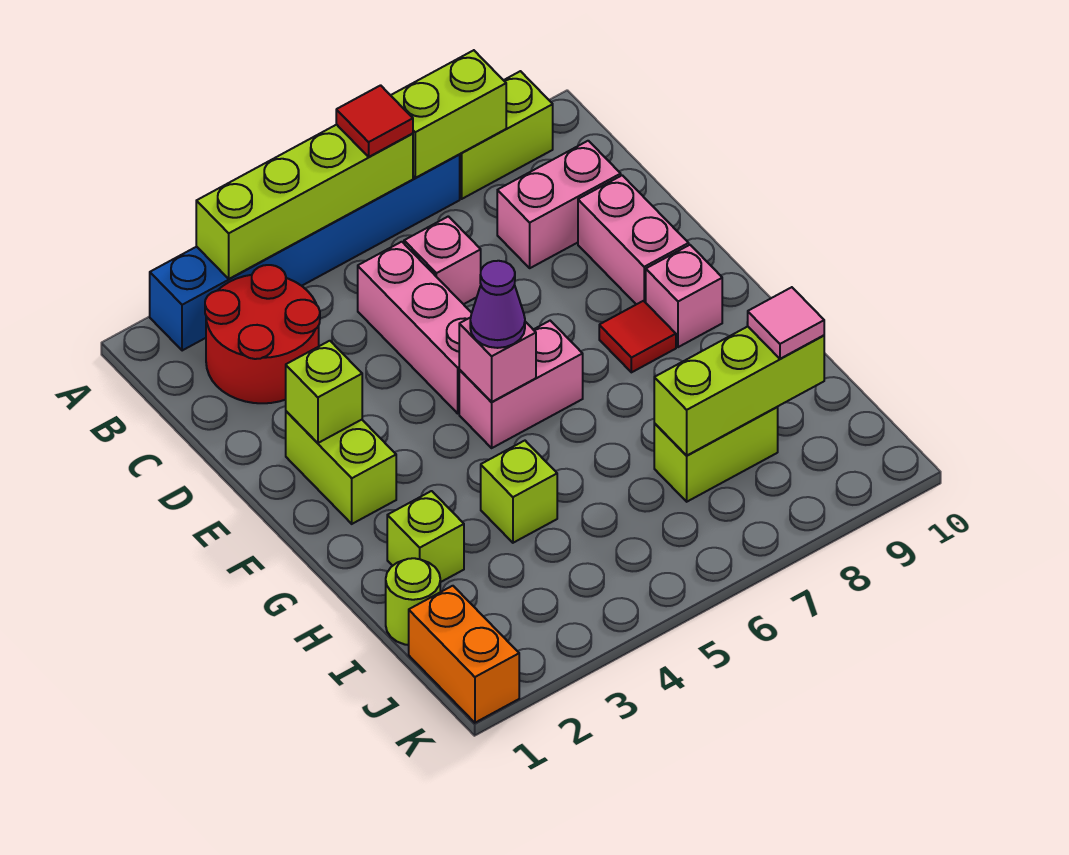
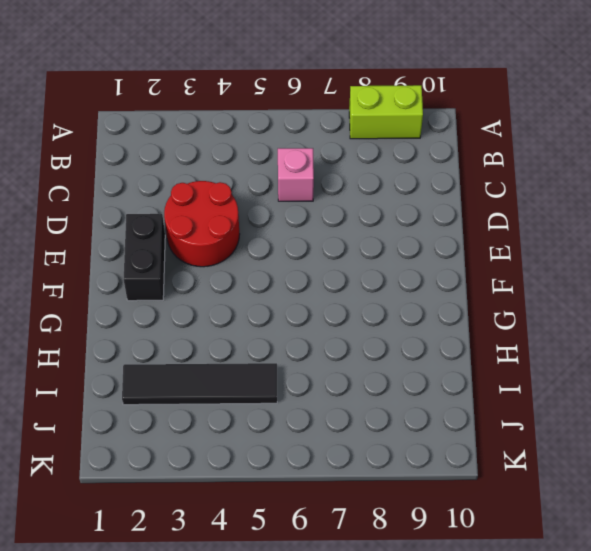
red round brick D3:E4 level 1 -> red round brick B2:C3 level 1
black brick E2:F2 level 1 -> lime brick E2:F2 level 1
black tile I2:I5 level 1 -> none
none -> blue brick A2:A7 level 1
none -> pink brick C5:E5 level 1
none -> pink brick C8:C9 level 1

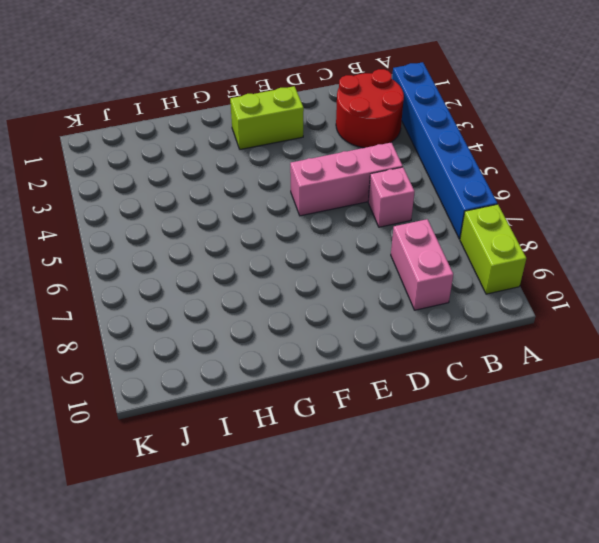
none -> pink brick D9:E9 level 1
none -> pink brick F5:F6 level 1
none -> red tile F8 level 1

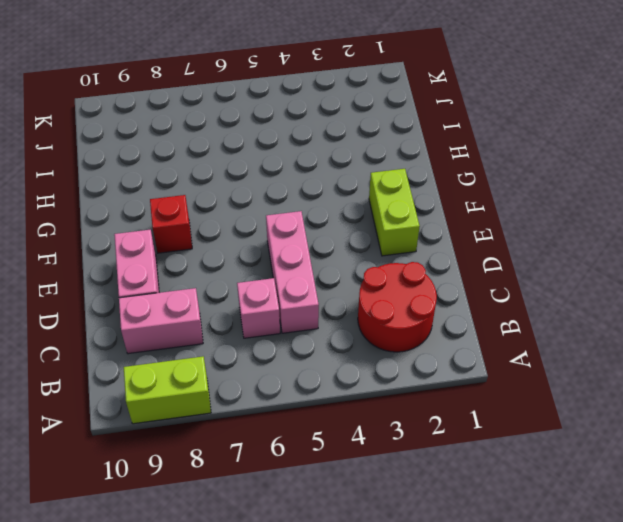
red brick F8 level 1 -> red tile F8 level 1
none -> blue brick A2:A7 level 1
none -> pink brick F5:F6 level 1
none -> pink brick F9 level 1

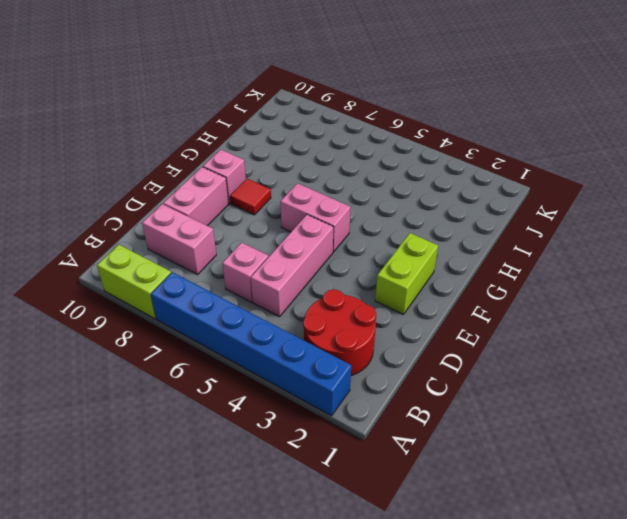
none -> lime brick H2 level 1
none -> lime brick H4 level 1
none -> lime round brick I1 level 1

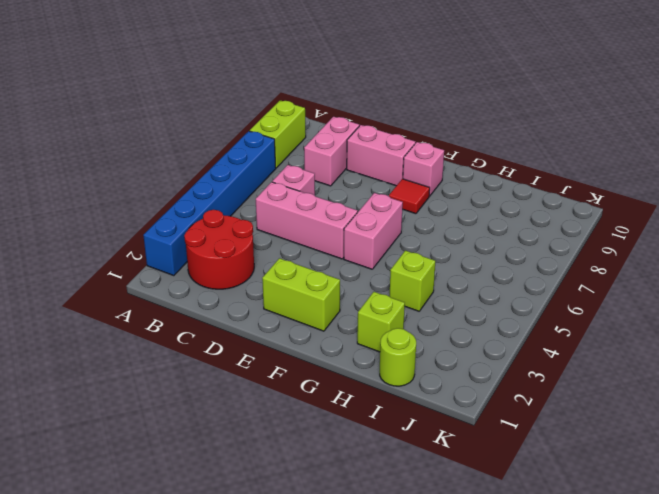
none -> lime brick I7:I8 level 1
none -> orange brick J1:K1 level 1
none -> lime brick A3:A6 level 2

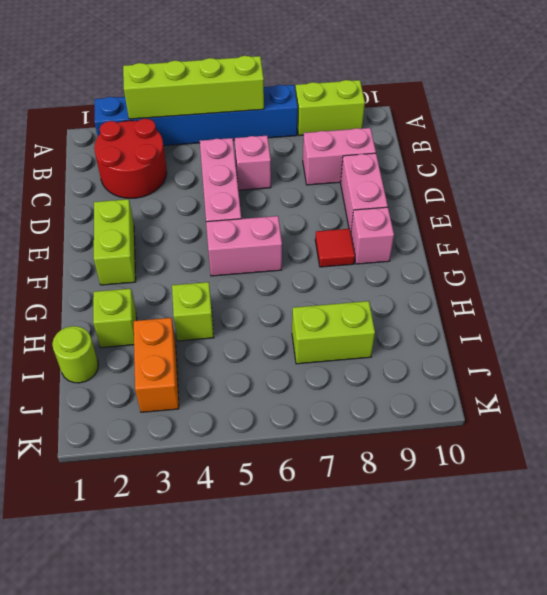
orange brick I3:J3 level 1 -> orange brick J1:K1 level 1
none -> lime brick A7:A8 level 2
none -> lime brick E2 level 2
none -> pink brick F5 level 2

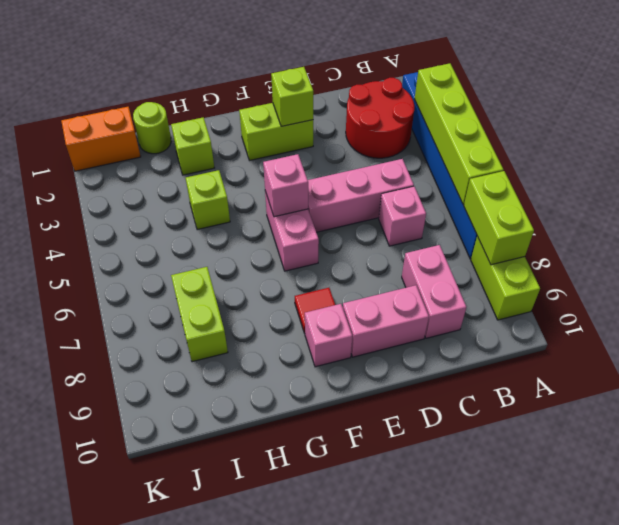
none -> lime brick I7:I9 level 2
none -> red tile A6 level 3
none -> purple cone F5 level 3

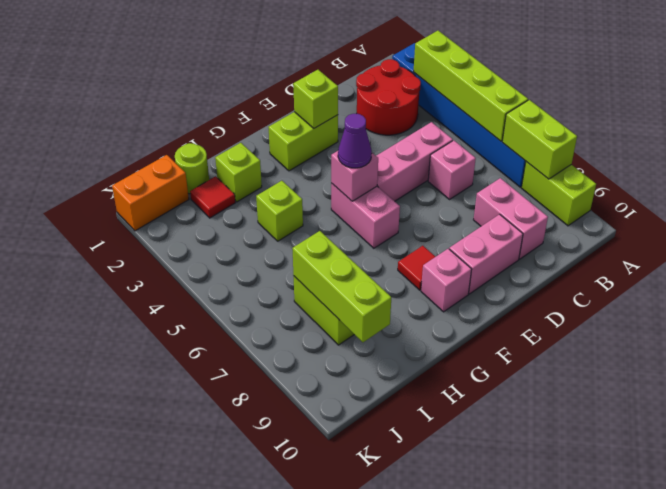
red tile I2 level 1 -> red tile A6 level 3
none -> pink tile I9 level 3

